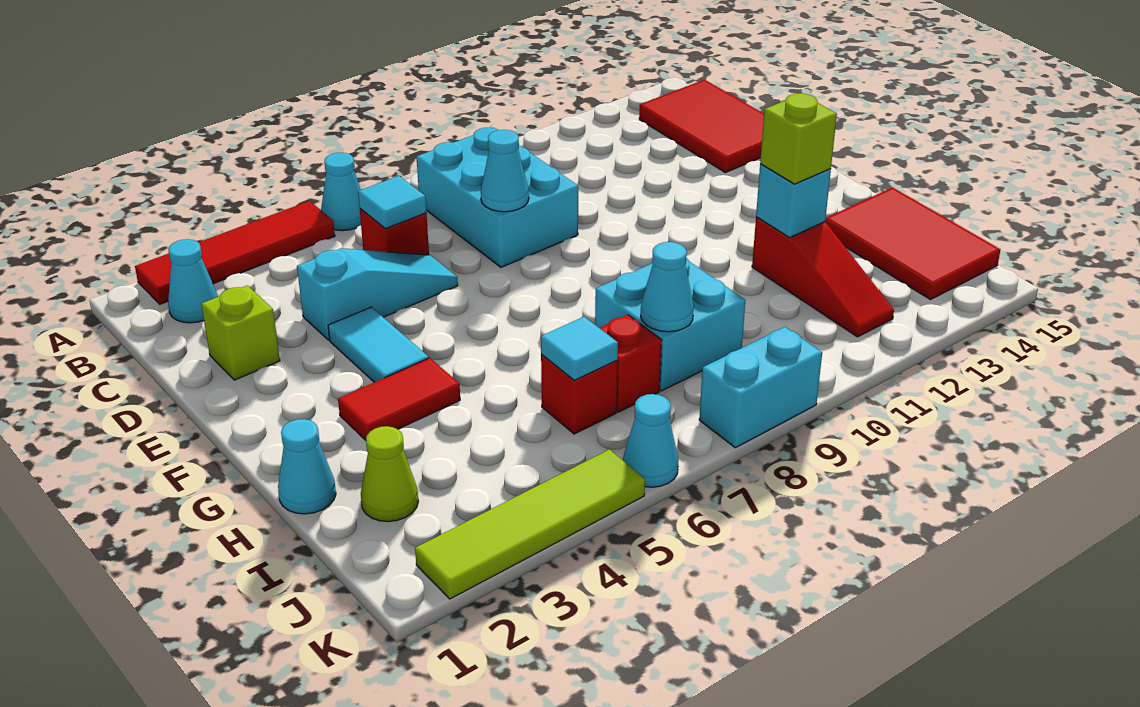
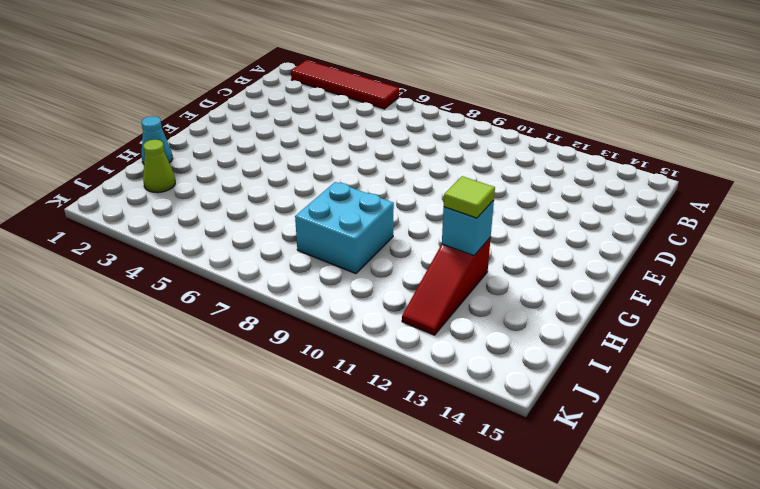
lime tile H12 level 3 -> lime brick H12 level 3
none -> cyan cone A6 level 1
none -> cyan cone B2 level 1
none -> cyan brick B8:D9 level 1

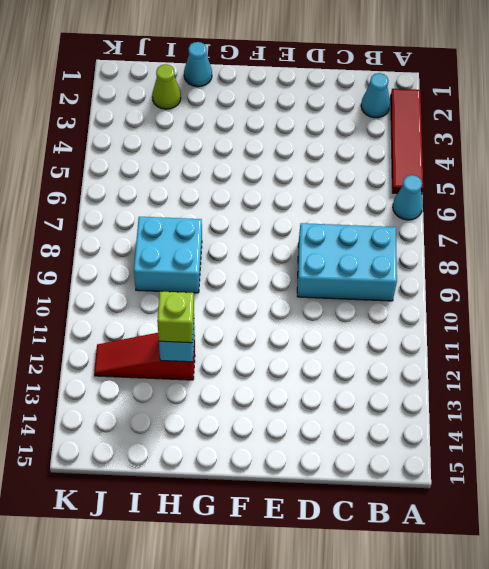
none -> red tile B14:D15 level 1
none -> red brick C6 level 1
none -> lime brick D2 level 1

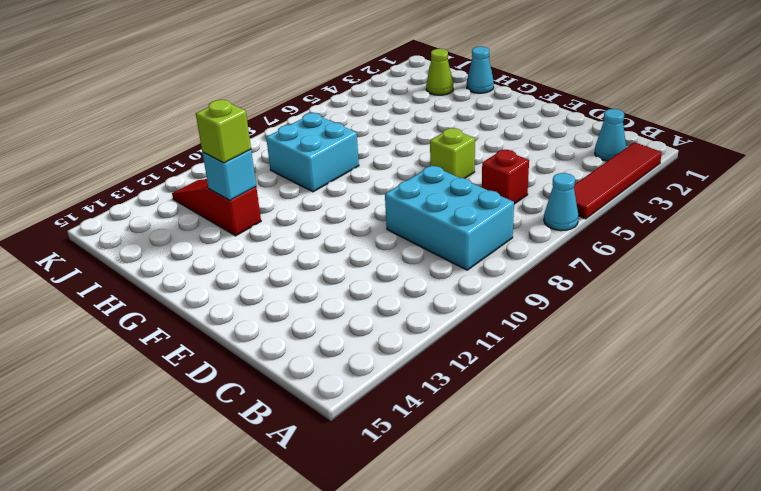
lime brick E6 level 1 -> lime brick D2 level 1
none -> red tile B14:D15 level 1
none -> cyan slope D4:D6 level 1 top 4
none -> cyan tile E4:F4 level 1

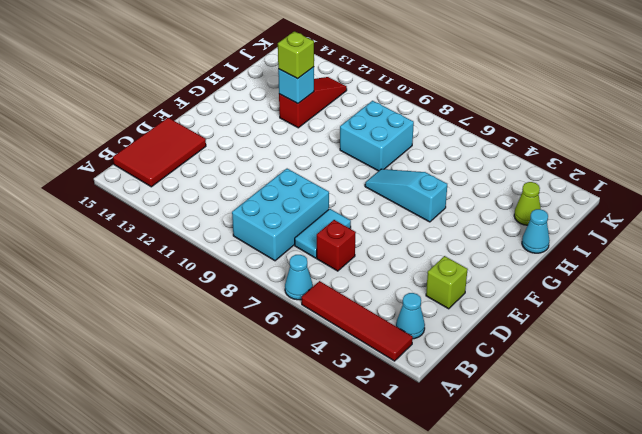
cyan tile C7:D7 level 1 -> cyan tile E4:F4 level 1
cyan slope G5:G7 level 1 top 5 -> cyan slope D4:D6 level 1 top 4
none -> red tile G3:G4 level 1
none -> red tile H14:J15 level 1
none -> red brick I6 level 1

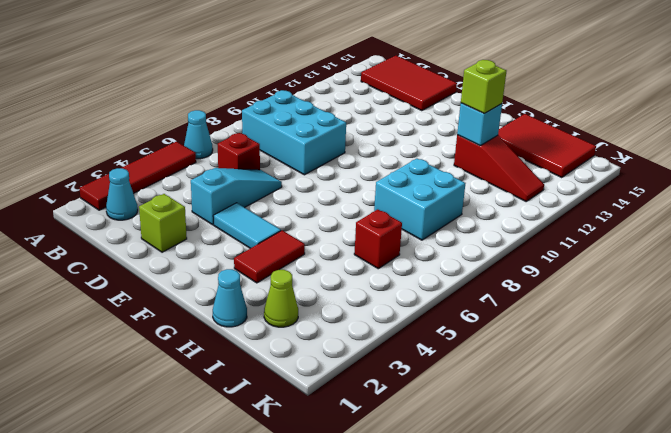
none -> red brick I7 level 1
none -> lime tile K2:K5 level 1
none -> cyan cone K6 level 1

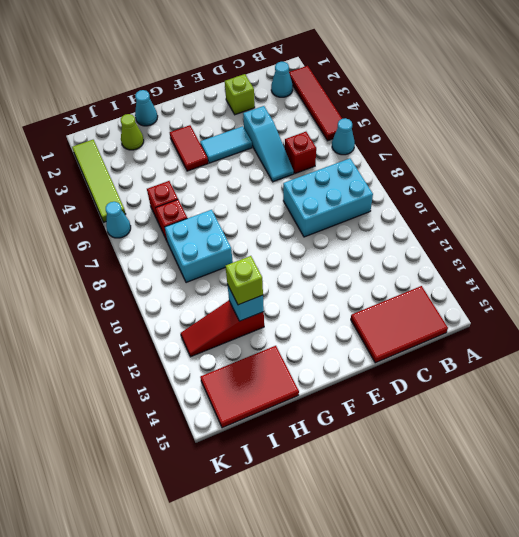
none -> cyan brick K8:K9 level 1
none -> cyan tile C6 level 2
none -> cyan cone D8 level 2

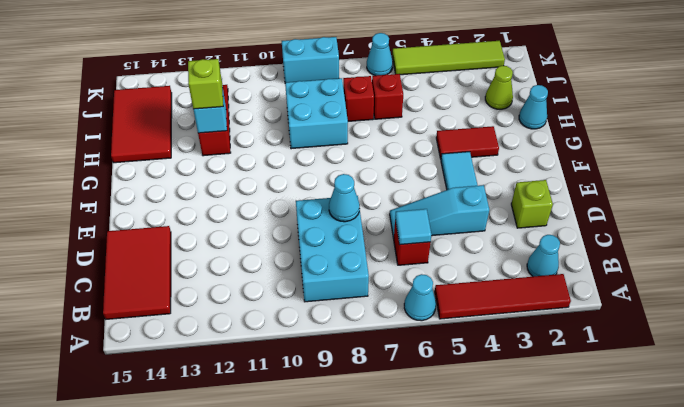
none -> cyan tile I6 level 2
none -> cyan cone I8 level 2

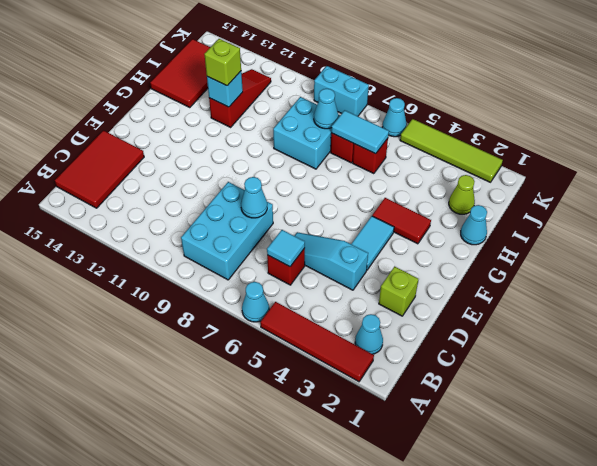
cyan tile I6:I7 level 2 -> cyan tile I6 level 2

